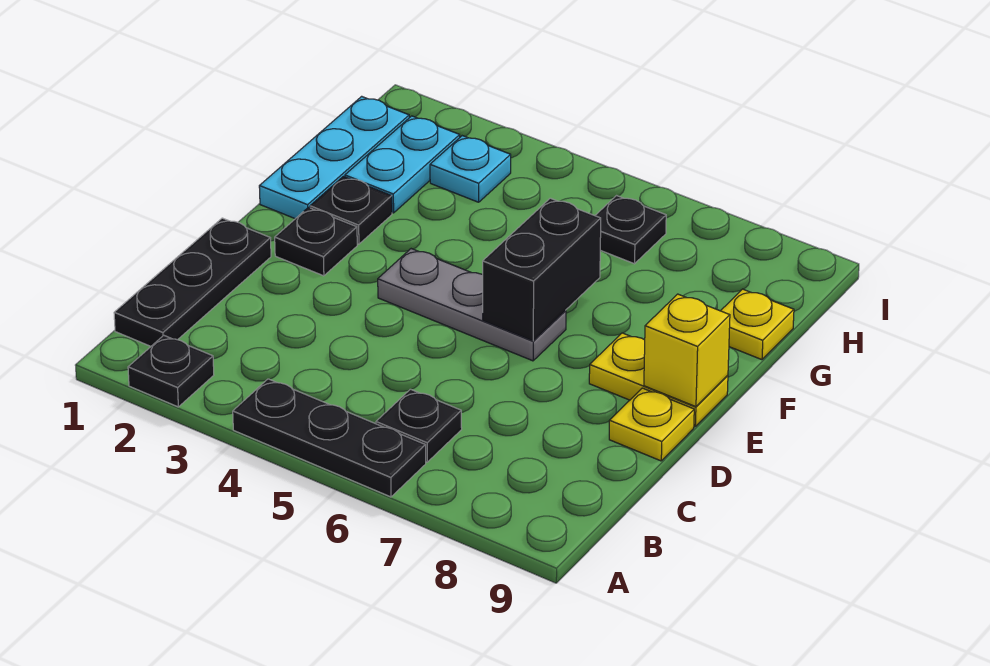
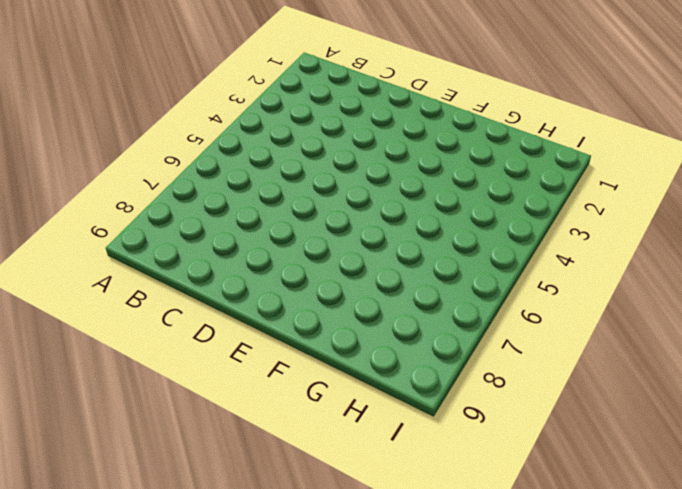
none -> black plate A2 level 1
none -> black plate A4:A6 level 1
none -> black plate B1:D1 level 1

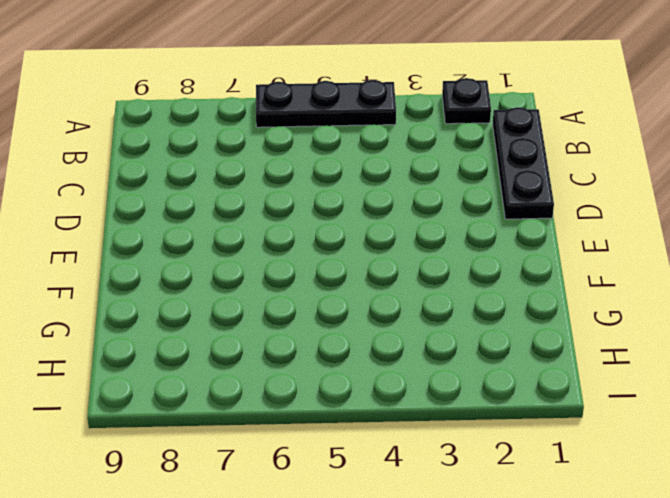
none -> black plate B6 level 1
none -> yellow plate D9 level 1
none -> black plate E2 level 1

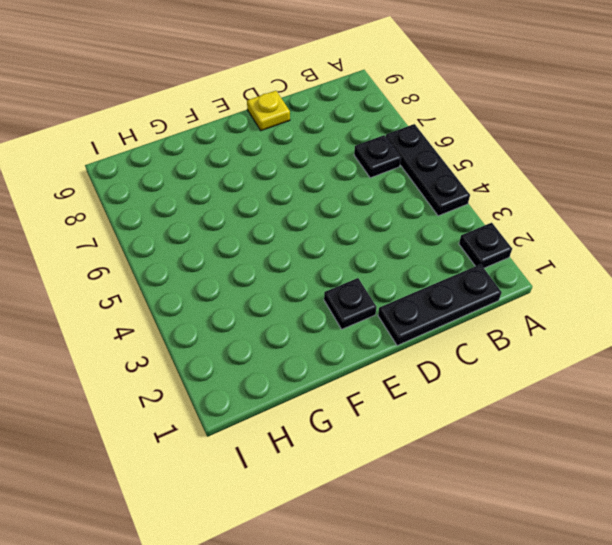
none -> grey plate E4:E6 level 1
none -> yellow plate E8:E9 level 1
none -> cyan plate F1:H1 level 1

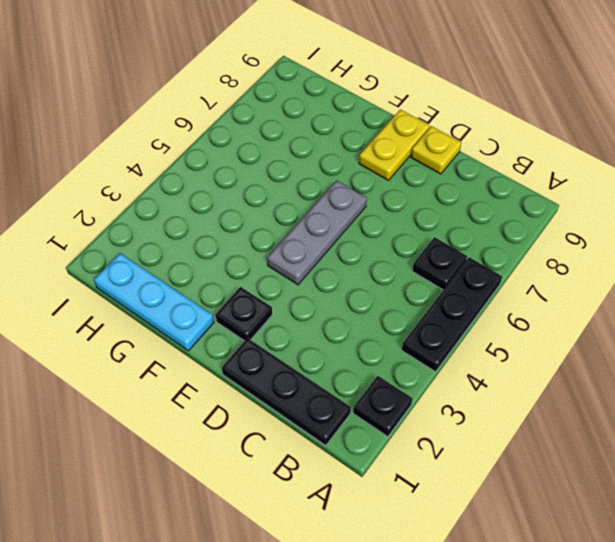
none -> black plate F2 level 1
none -> cyan plate G2:H2 level 1
none -> yellow plate G9 level 1

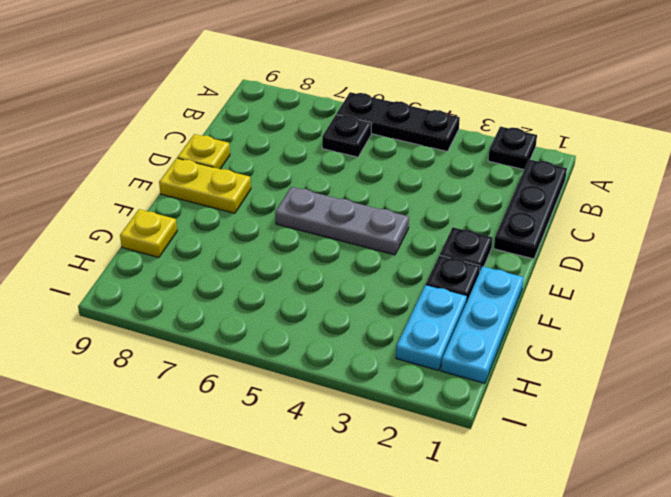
none -> cyan plate H3 level 1
none -> black plate H6 level 1
none -> black brick E6:F6 level 2

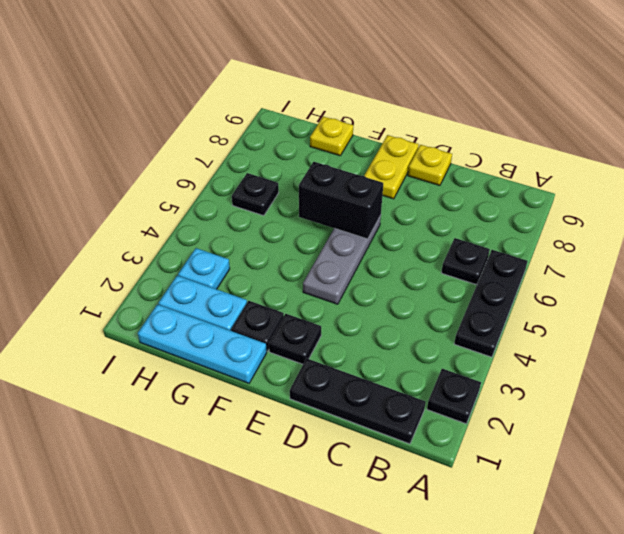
none -> yellow brick E9 level 2

